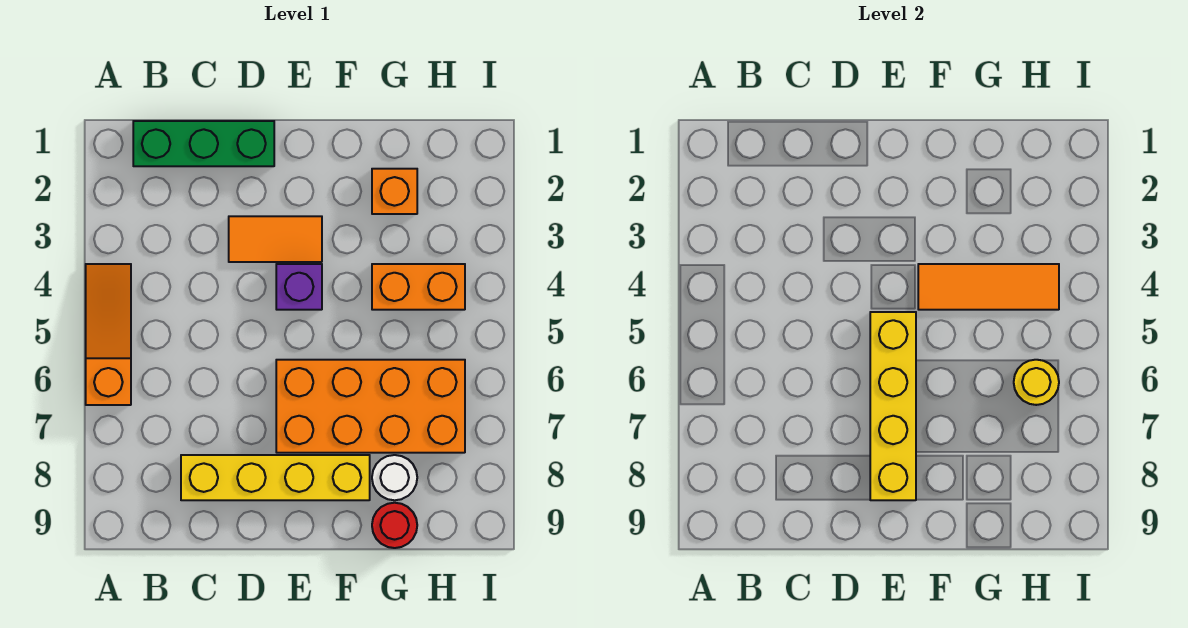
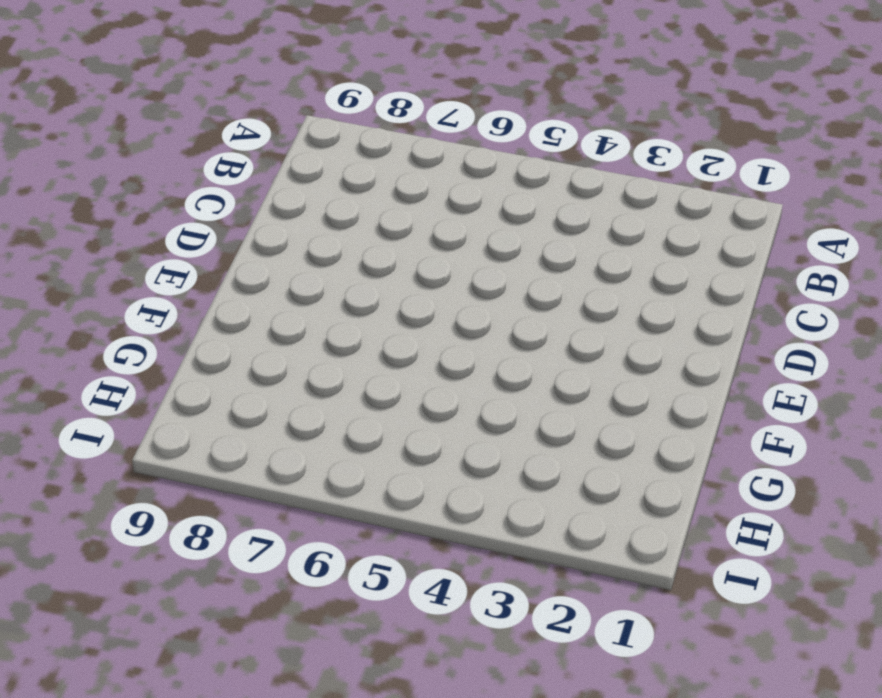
none -> orange slope A4:A6 level 1 top 6
none -> green brick B1:D1 level 1
none -> yellow brick C8:F8 level 1

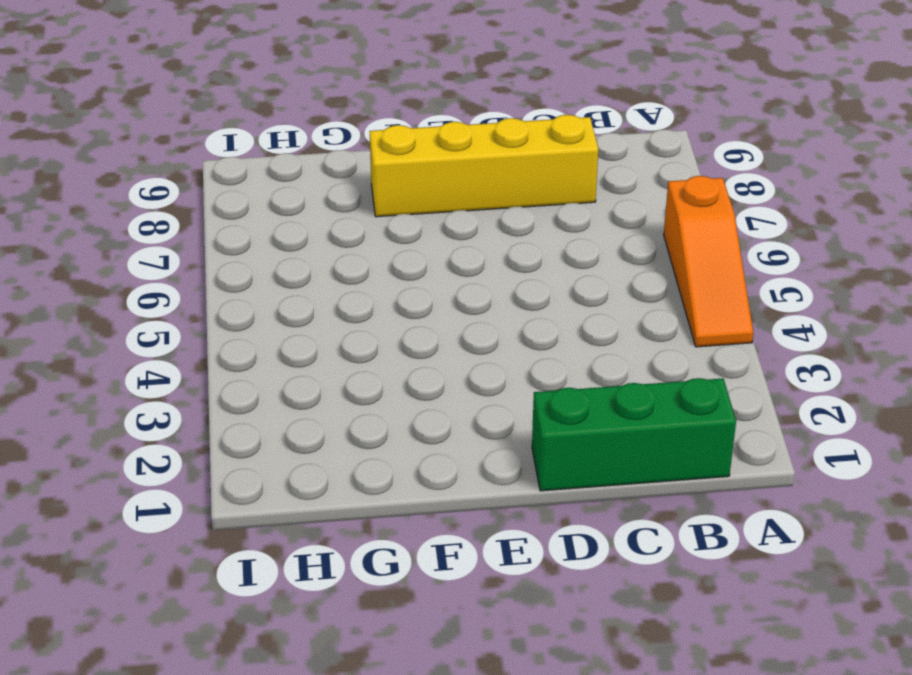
none -> orange tile D3:E3 level 1
none -> purple brick E4 level 1
none -> orange brick E6:H7 level 1

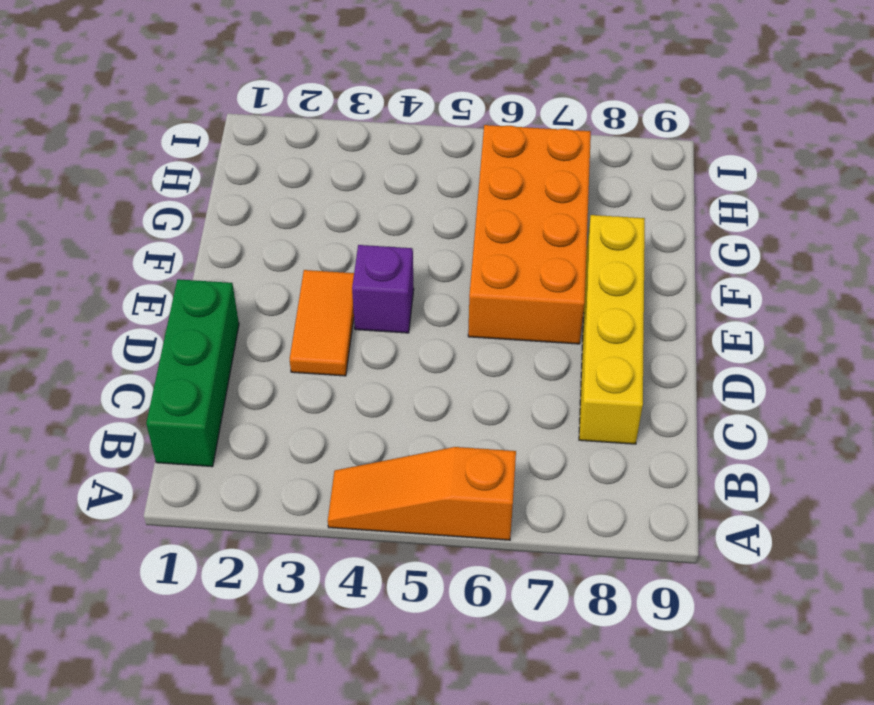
none -> orange brick G2 level 1
none -> orange brick G4:H4 level 1
none -> white round brick G8 level 1

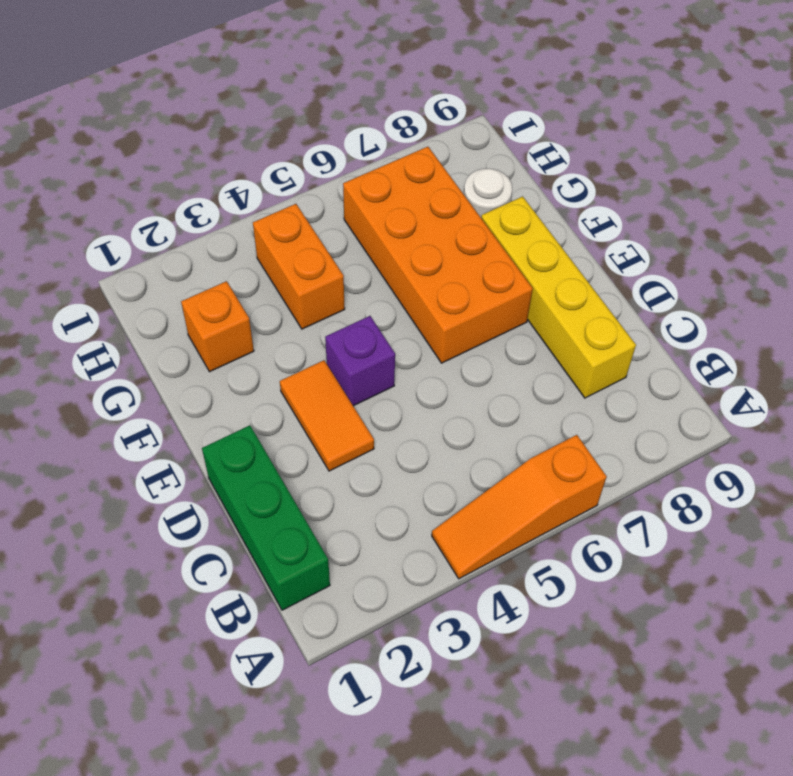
none -> red round brick G9 level 1
none -> yellow brick E5:E8 level 2
none -> orange tile F4:H4 level 2

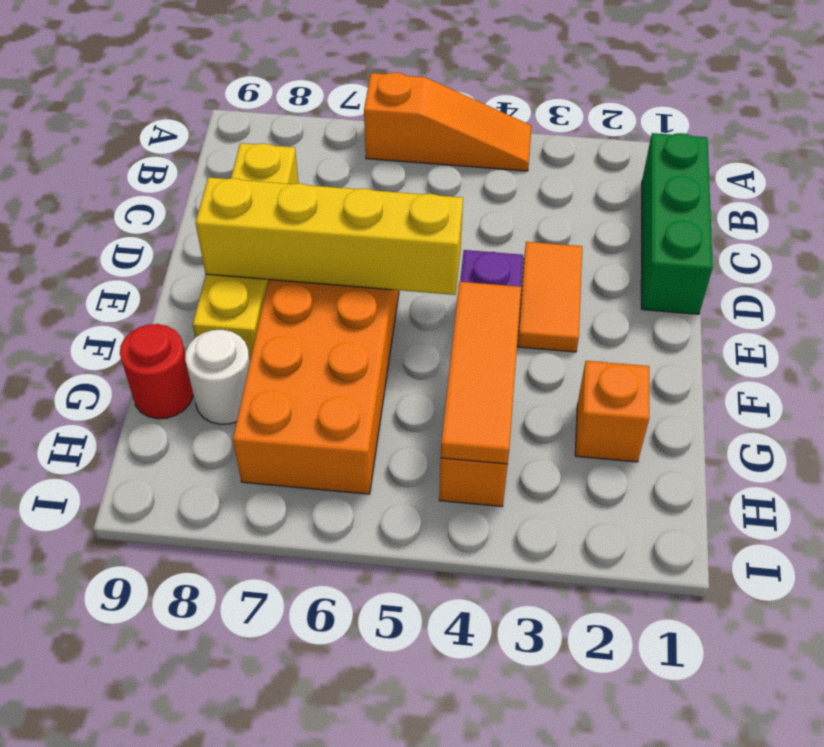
none -> yellow round brick H6 level 2

